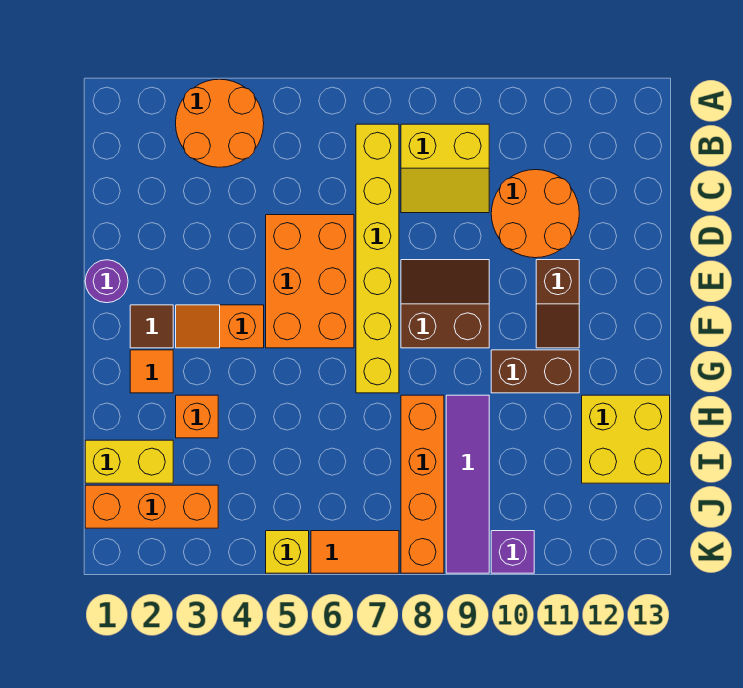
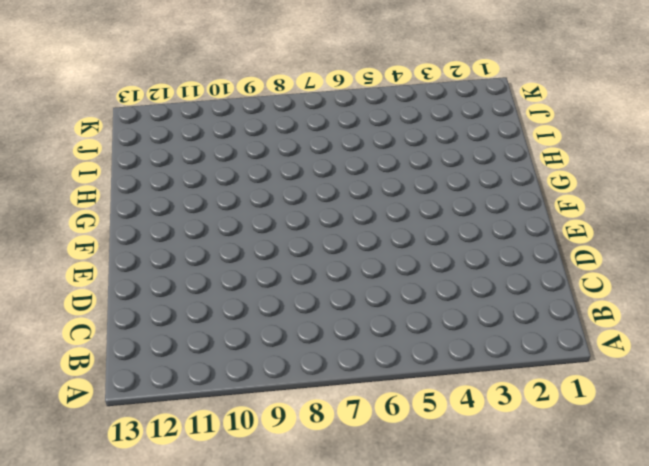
none -> orange round brick A3:B4 level 1
none -> yellow brick B7:G7 level 1
none -> yellow slope B8:C9 level 1 top B

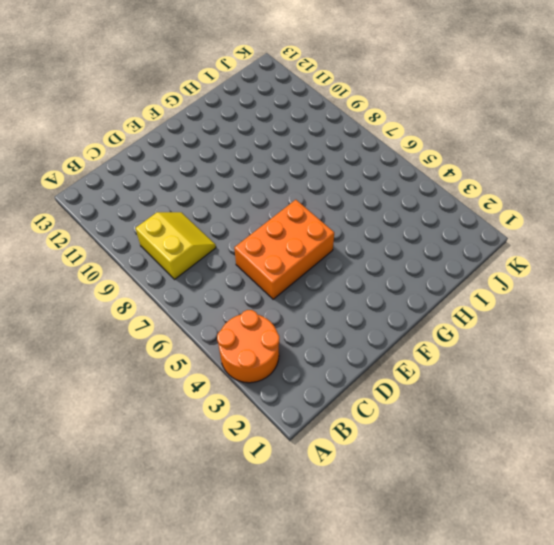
none -> yellow brick B7:G7 level 1
none -> orange round brick C10:D11 level 1
none -> purple round brick E1 level 1

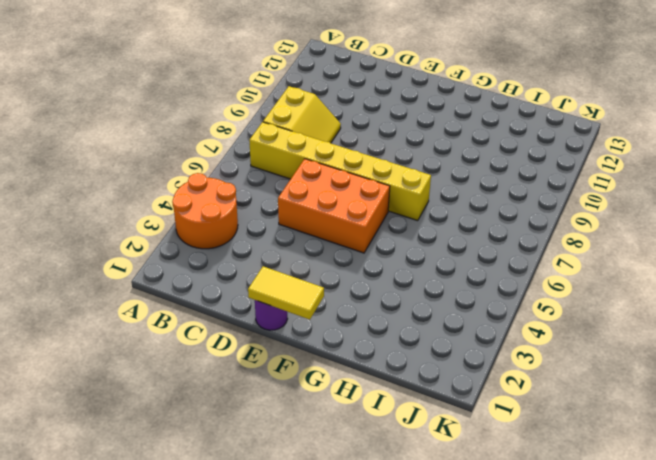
yellow tile E1:F1 level 2 -> none
none -> orange round brick C10:D11 level 1
none -> brown slope E8:F9 level 1 top F
none -> brown slope E11:F11 level 1 top E

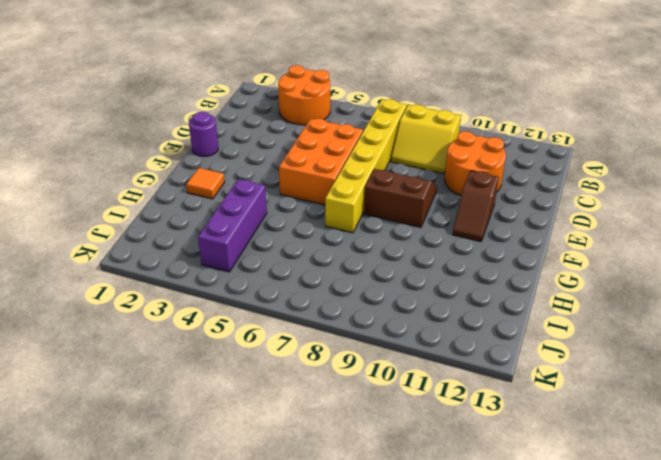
purple brick H4:J4 level 1 -> none
none -> brown tile F2 level 1
none -> orange slope F3:F4 level 1 top 4
none -> brown brick G10:G11 level 1

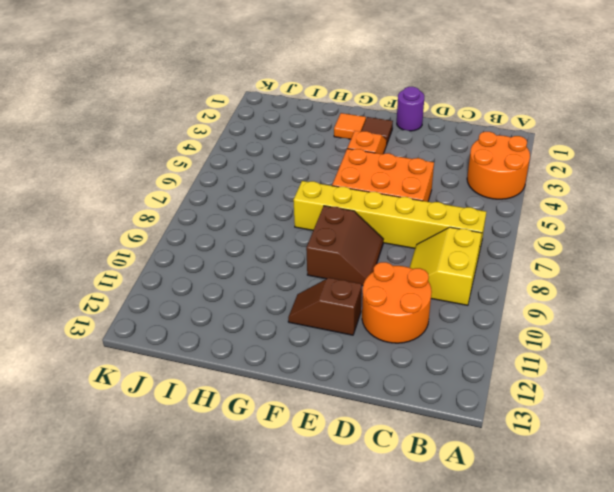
none -> brown brick G10:G11 level 1
none -> orange brick H3 level 1
none -> orange brick H8:K8 level 1

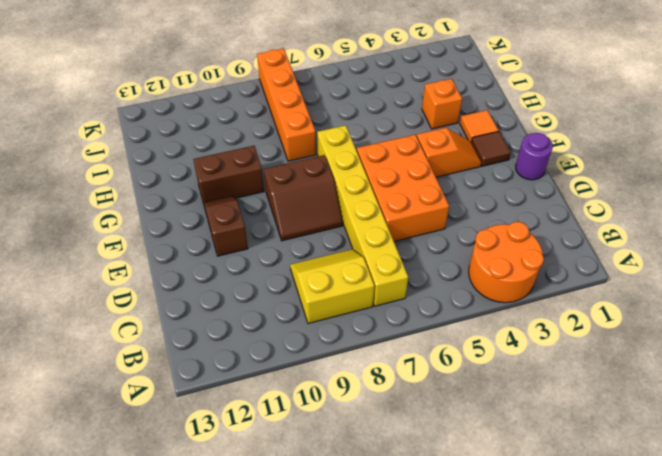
none -> orange round brick C10:D11 level 1
none -> purple tile H9:K9 level 1
none -> yellow brick H12:I13 level 1

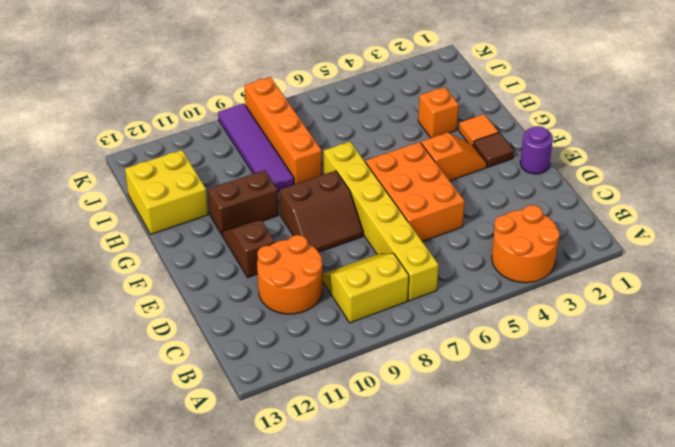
none -> yellow brick I1:I2 level 1
none -> orange brick J1:J3 level 1
none -> yellow brick K5 level 1

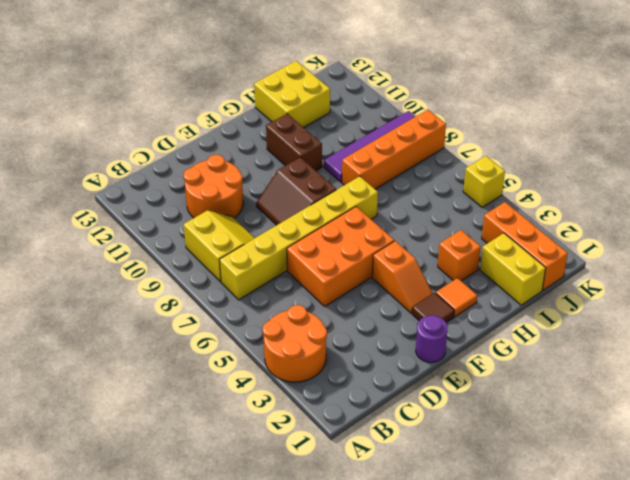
none -> brown slope E11:F11 level 1 top E
none -> orange tile K6:K7 level 1
none -> purple brick K10 level 1

